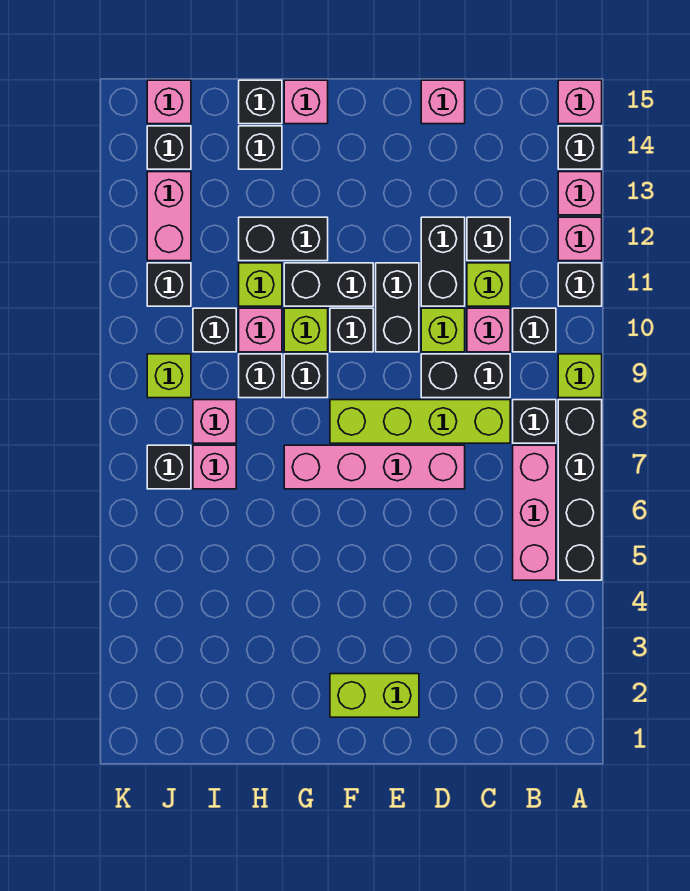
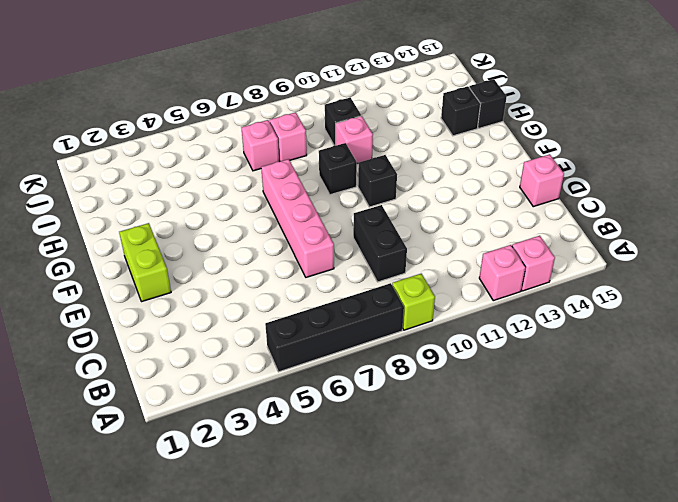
none -> black brick A11 level 1
none -> black brick A14 level 1
none -> pink brick A15 level 1
none -> pink brick B5:B7 level 1

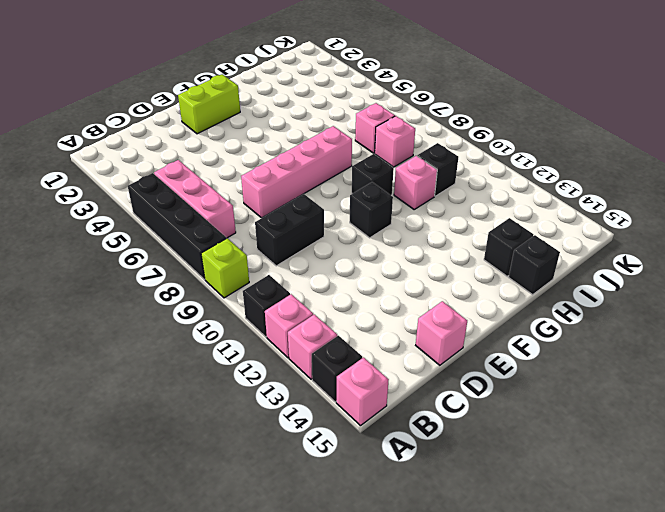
none -> black brick B8 level 1
none -> black brick B10 level 1
none -> lime brick C8:F8 level 1
none -> pink brick C10 level 1

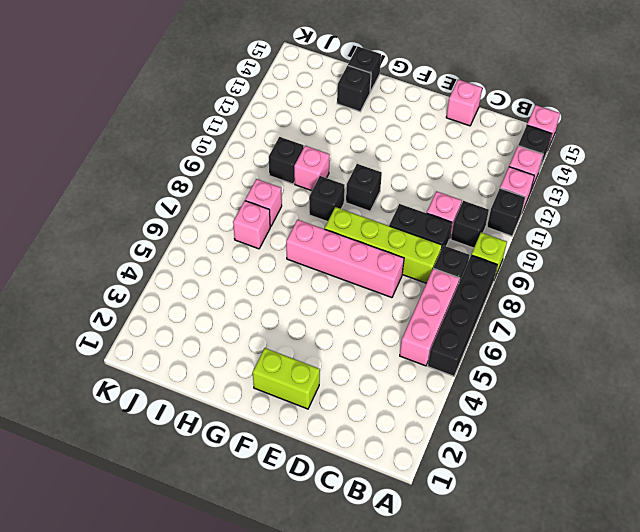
none -> lime brick C11 level 1
none -> black brick C12 level 1
none -> lime brick D10 level 1
none -> black brick D11:D12 level 1

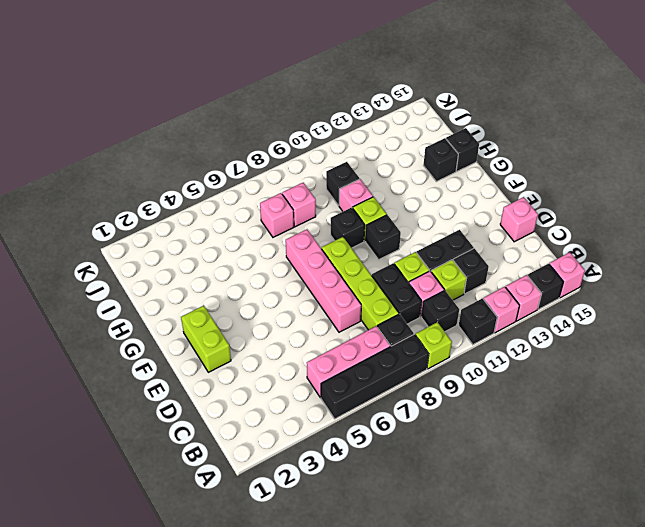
none -> black brick E10:E11 level 1
none -> black brick F11:G11 level 1
none -> black brick G12:H12 level 1
none -> pink brick G15 level 1

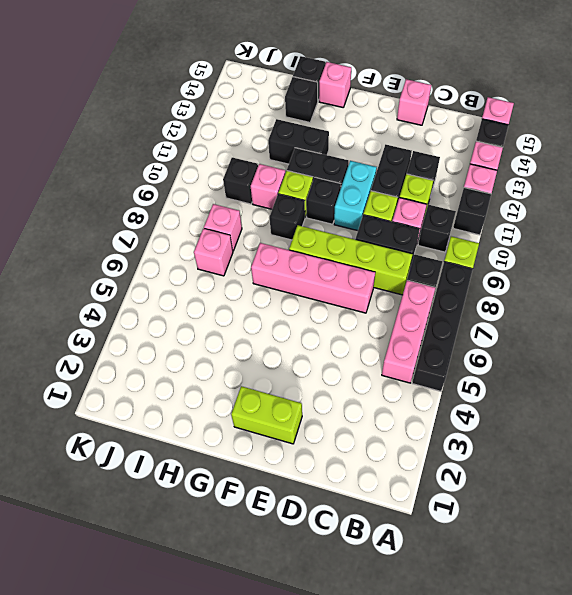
cyan brick E10:E11 level 1 -> black brick E10:E11 level 1
none -> black brick H9 level 1
none -> lime brick H11 level 1
none -> black brick J7 level 1
none -> lime brick J9 level 1

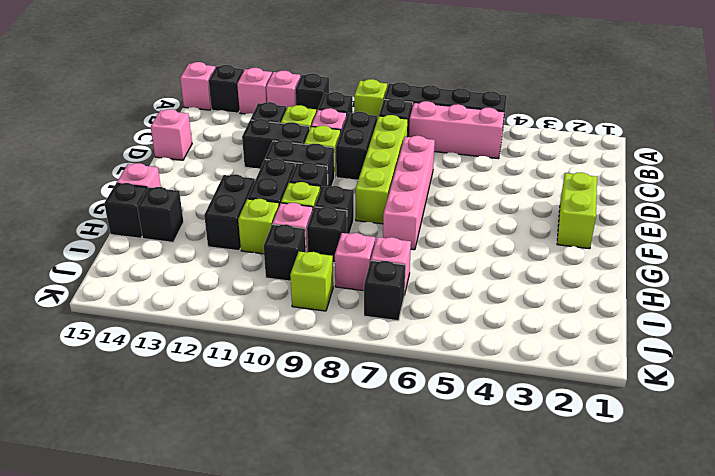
none -> black brick J11 level 1
none -> pink brick J12:J13 level 1
none -> black brick J14 level 1
none -> pink brick J15 level 1

